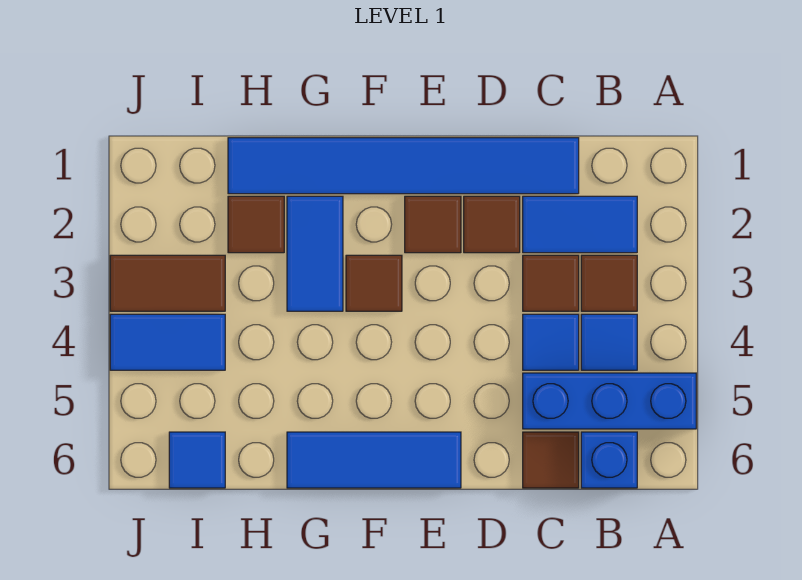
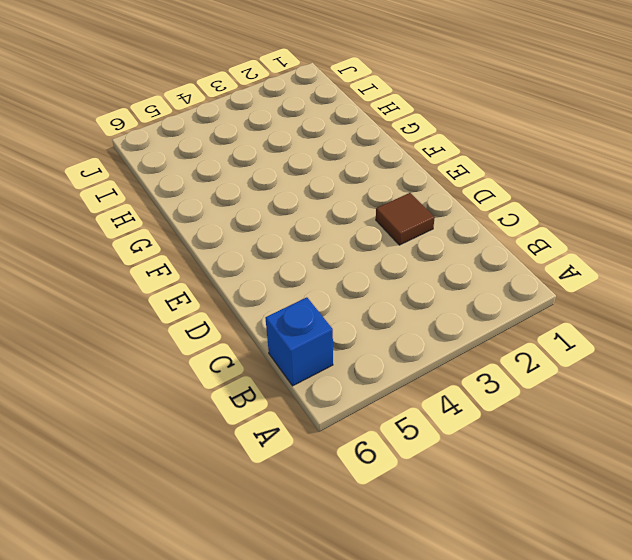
none -> blue brick A5:C5 level 1
none -> blue tile B2:C2 level 1
none -> brown tile B3 level 1

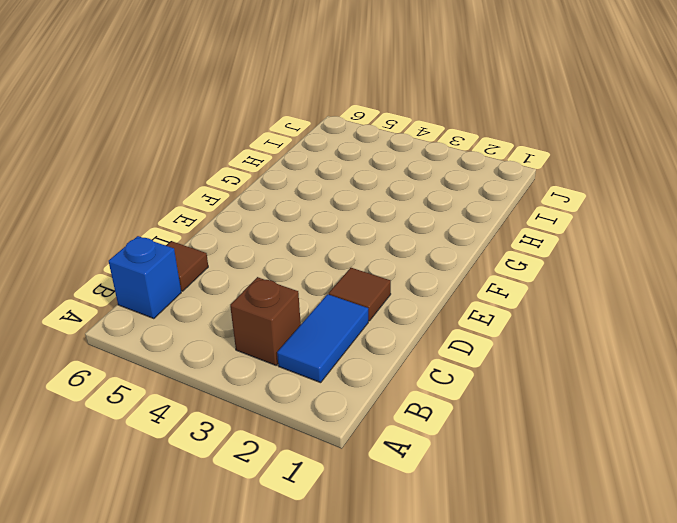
brown brick B3 level 1 -> brown tile B3 level 1
none -> blue brick A5:C5 level 1
none -> blue tile B4 level 1
none -> blue tile C1:H1 level 1

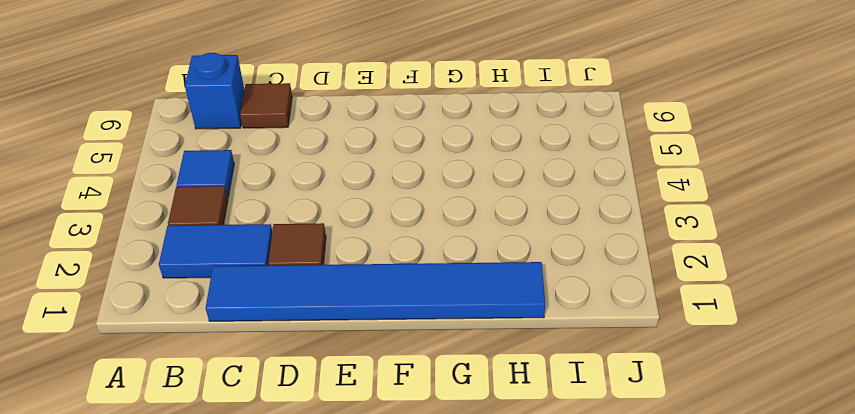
none -> blue brick A5:C5 level 1
none -> brown tile C3 level 1
none -> blue tile C4 level 1

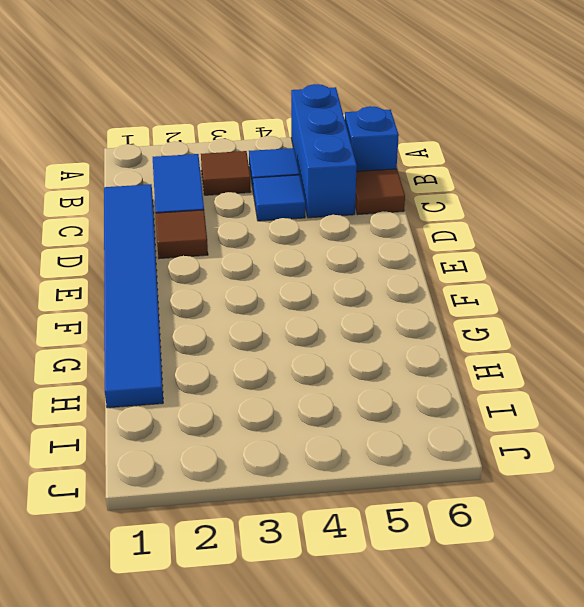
none -> brown tile C3 level 1
none -> brown tile E2 level 1
none -> blue tile E6:G6 level 1

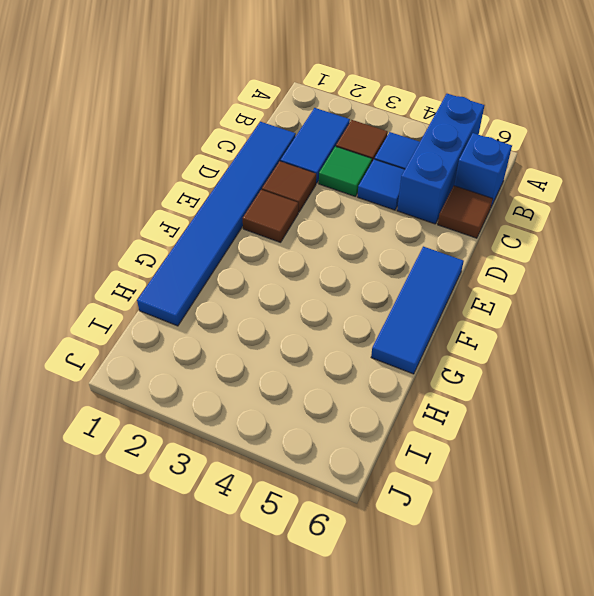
green tile C3 level 1 -> brown tile C3 level 1
none -> brown tile F3 level 1
none -> blue tile G2:G3 level 1
none -> brown tile H2 level 1

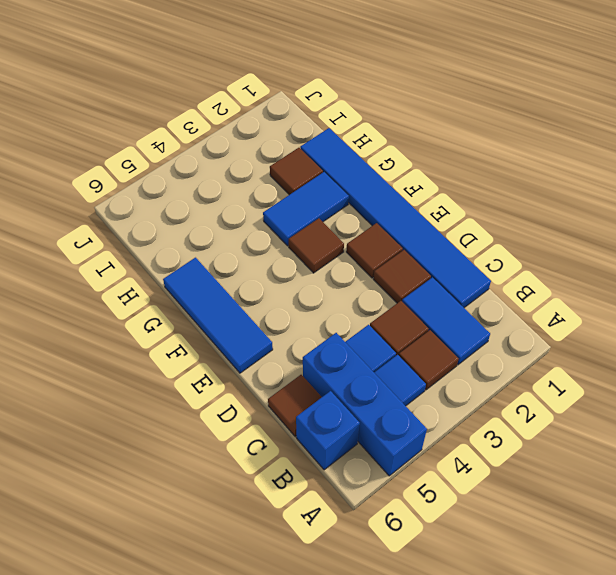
none -> brown tile I3:J3 level 1
none -> blue tile I4:J4 level 1
none -> blue tile I6 level 1

